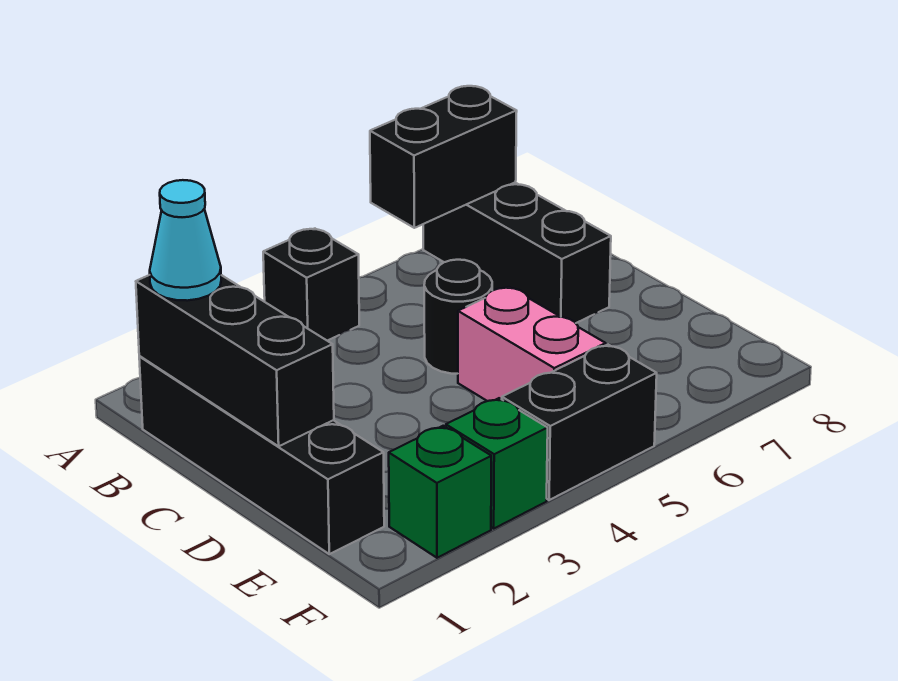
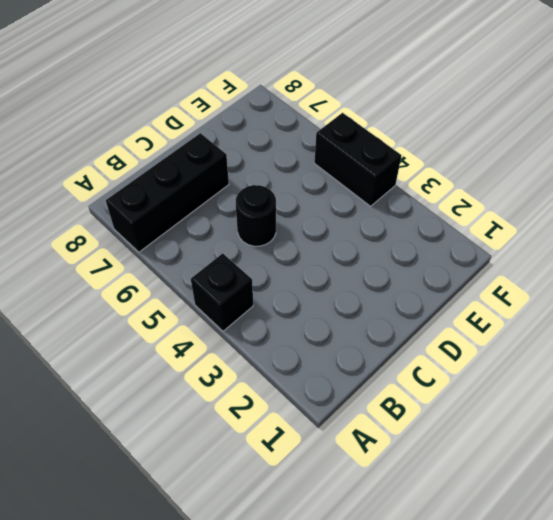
none -> black brick B1:E1 level 1
none -> pink brick D5:E5 level 1

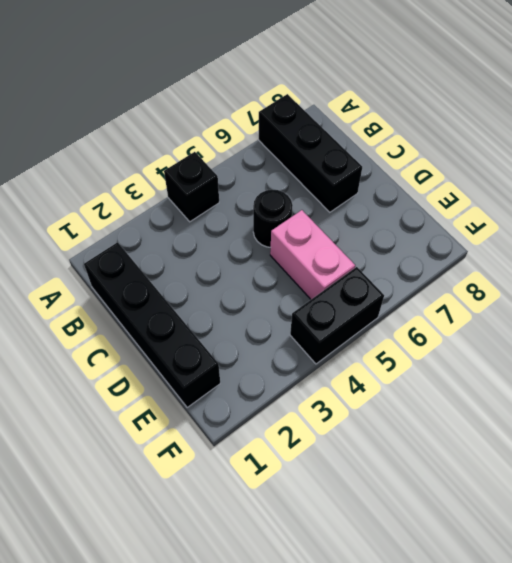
none -> green brick F2 level 1
none -> green brick F3 level 1

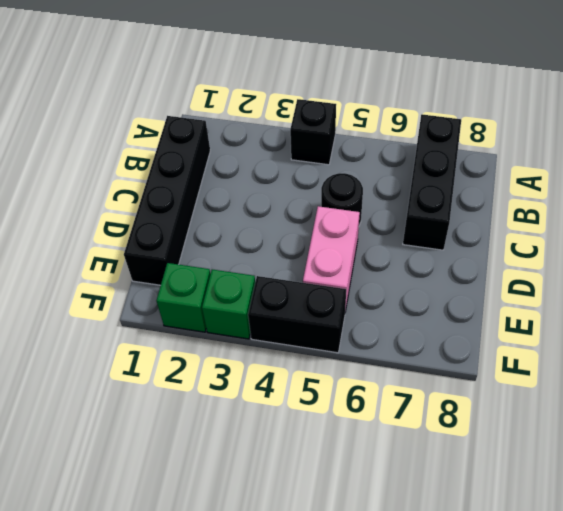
none -> black brick A6:A7 level 2
none -> black brick B1:D1 level 2

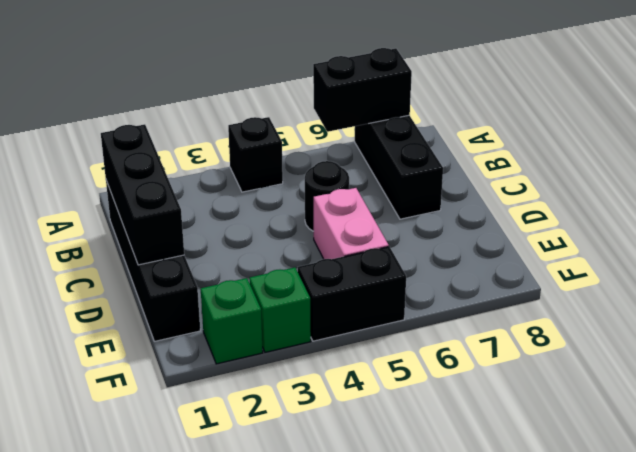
none -> cyan cone B1 level 3

